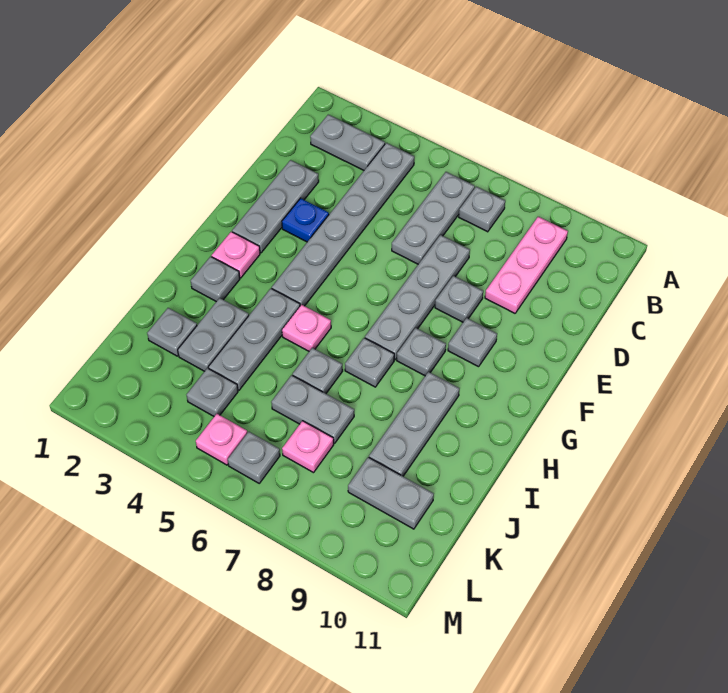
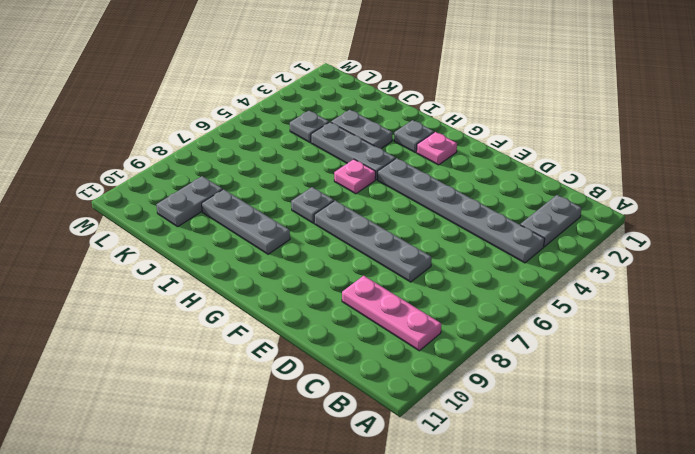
none -> grey plate B6:D6 level 1
none -> grey plate B7 level 1
none -> grey plate D2:F2 level 1

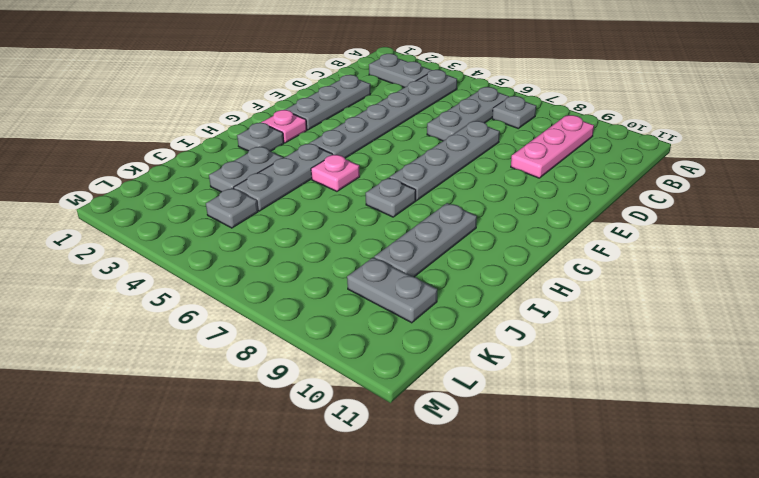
none -> blue plate E3 level 1
none -> grey plate E8 level 1
none -> grey plate F9 level 1

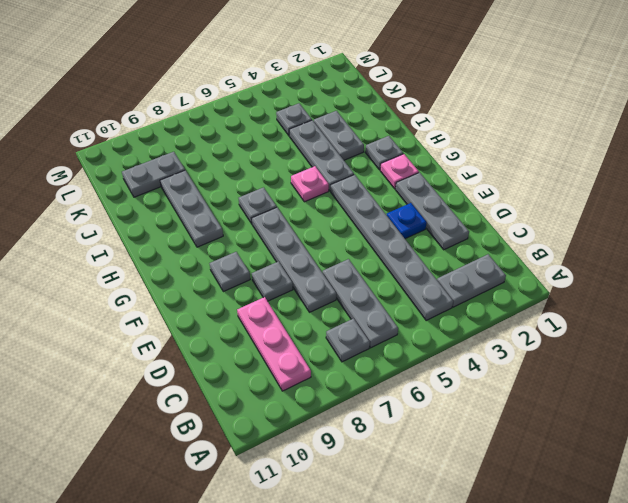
none -> grey plate G8 level 1
none -> grey plate I6 level 1
none -> grey plate J2 level 1

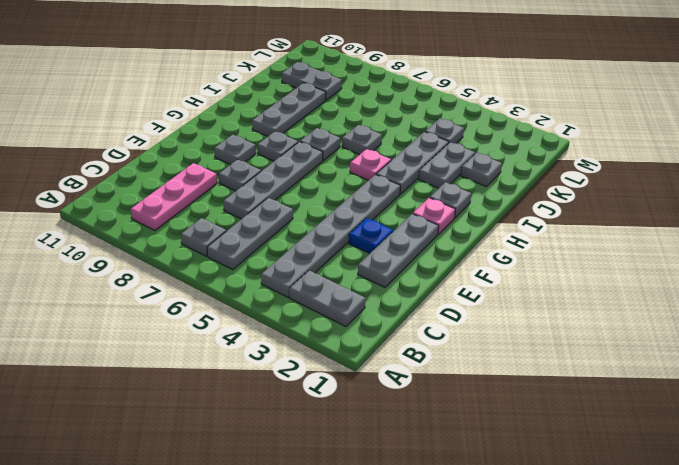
none -> grey plate J6:J7 level 1
none -> pink plate K7 level 1
none -> pink plate L5 level 1

